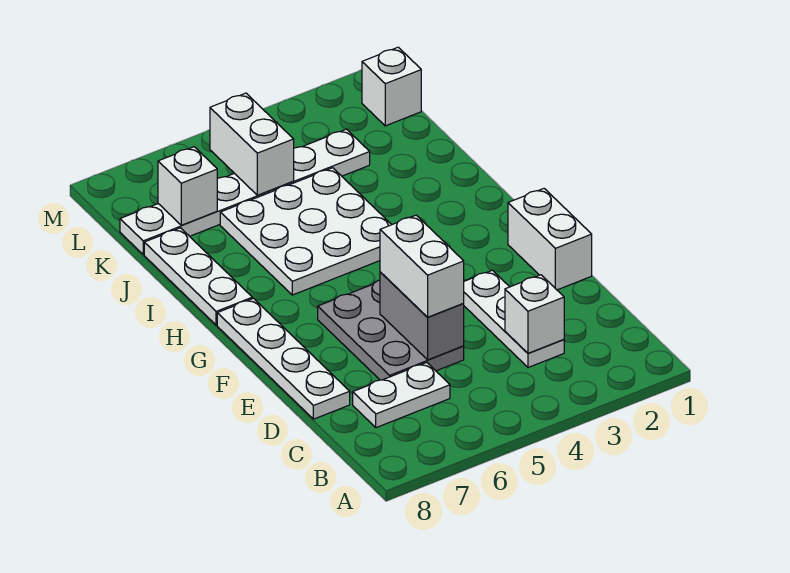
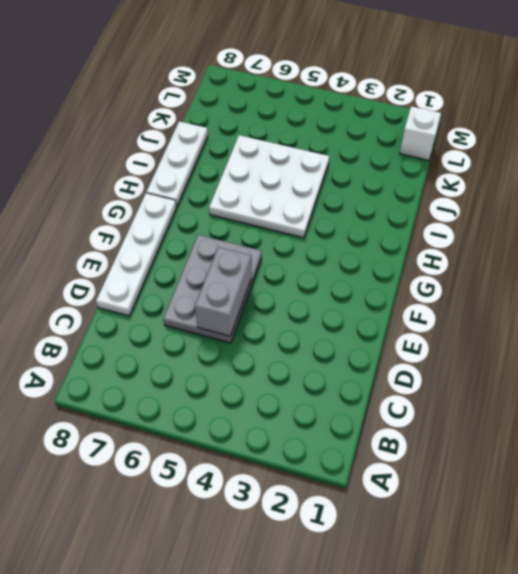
none -> white plate C3:E3 level 1
none -> white plate C6:C7 level 1
none -> white brick E1:F1 level 1

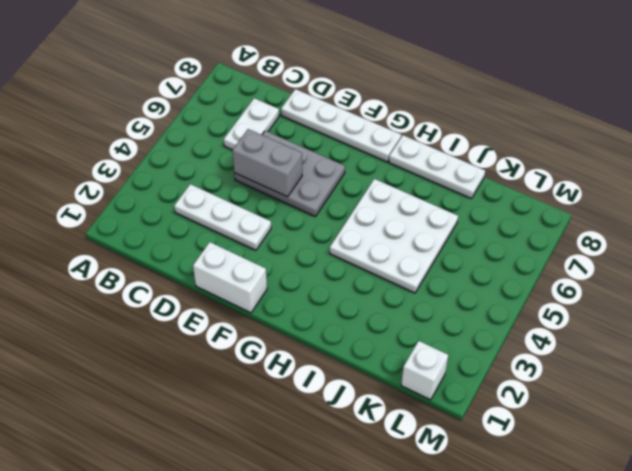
none -> white plate K3:K8 level 1
none -> white brick C3 level 2
none -> white brick K5:L5 level 2

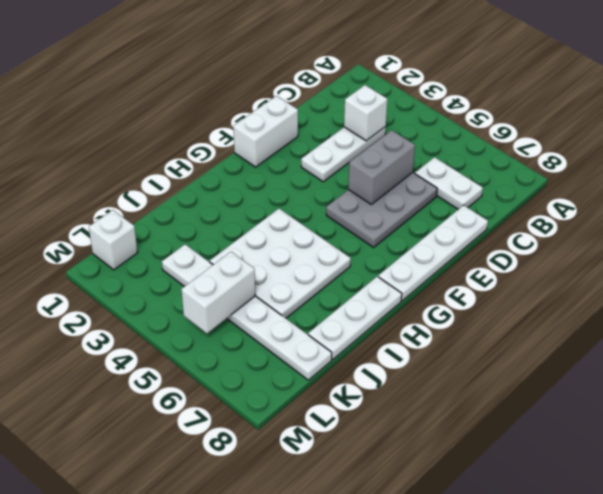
none -> white brick K7 level 2
none -> white brick D5:E5 level 3

